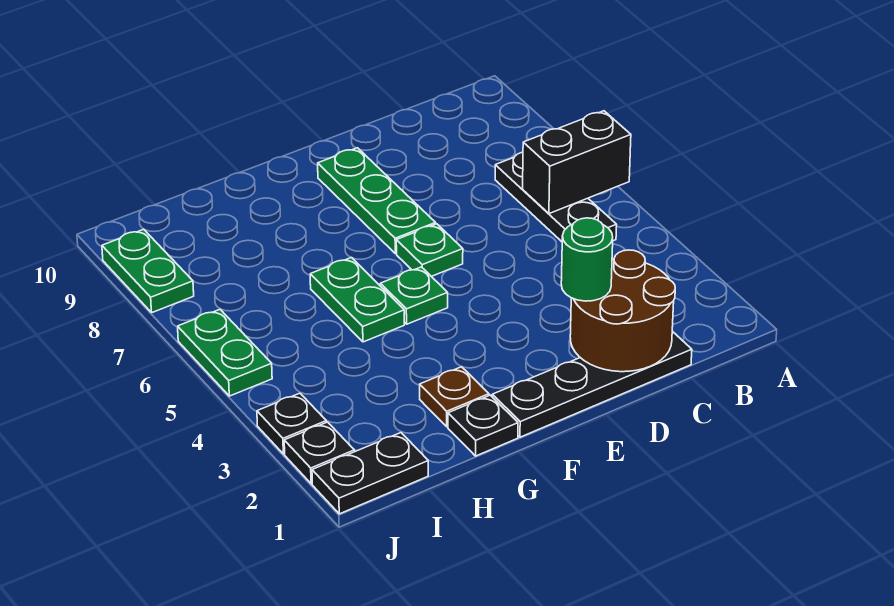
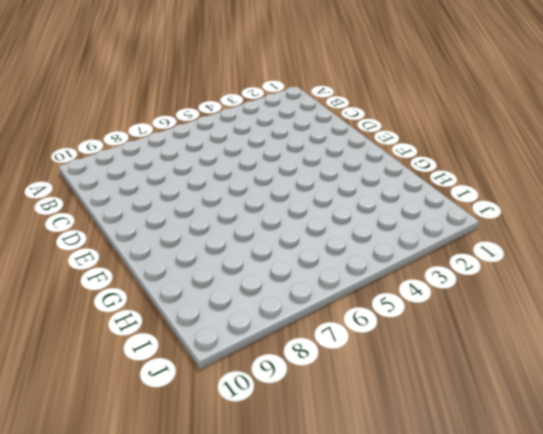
none -> black plate B5:B7 level 1
none -> black plate C1:F1 level 1
none -> green plate E6 level 1

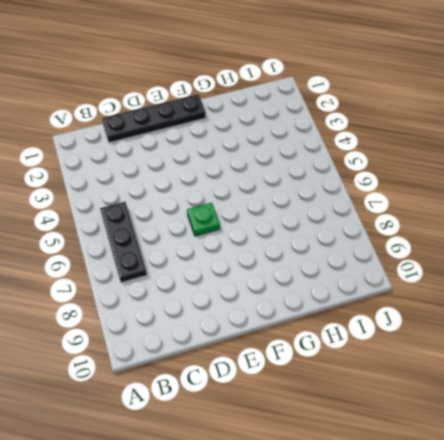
none -> green plate E7:E9 level 1
none -> green plate F5 level 1
none -> black plate G1 level 1

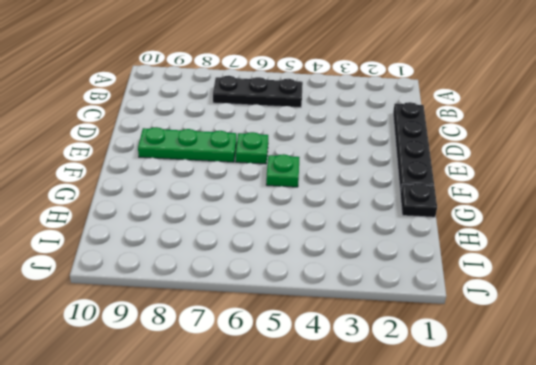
none -> brown plate G2 level 1
none -> green plate G5:G6 level 1
none -> black plate I1:J1 level 1

